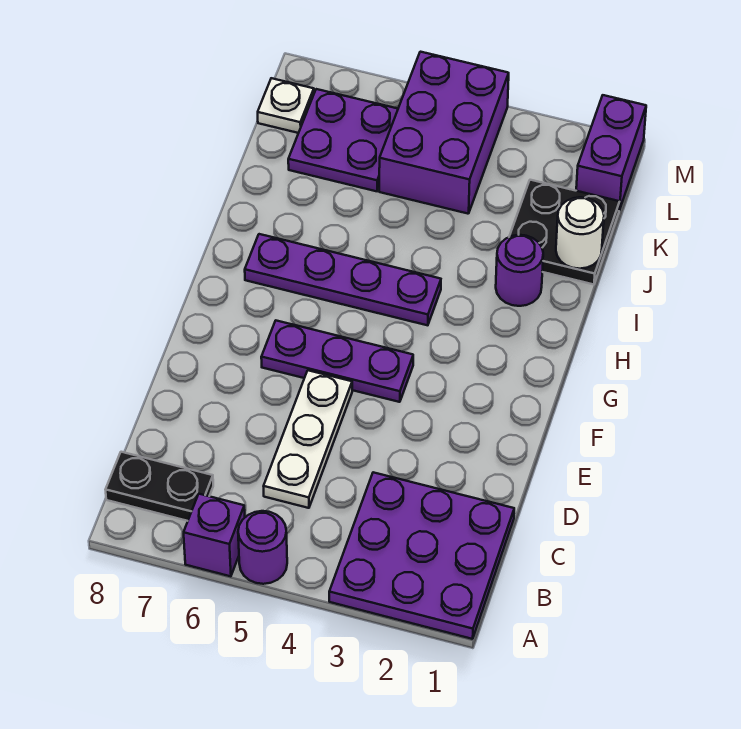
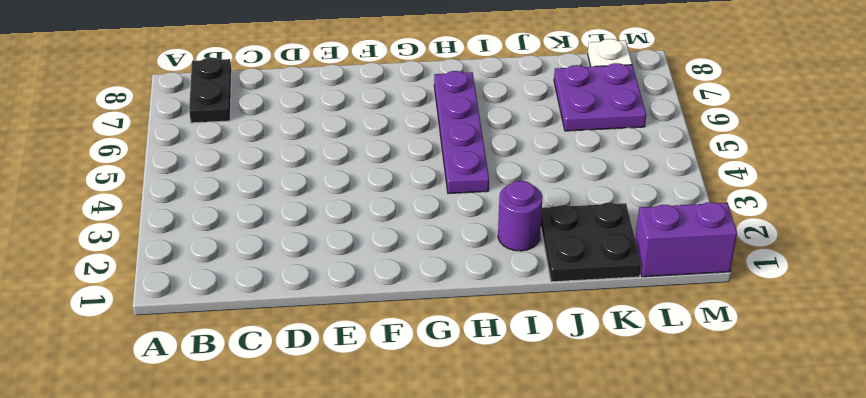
none -> purple plate A1:C3 level 1
none -> purple round brick A5 level 1
none -> purple brick A6 level 1

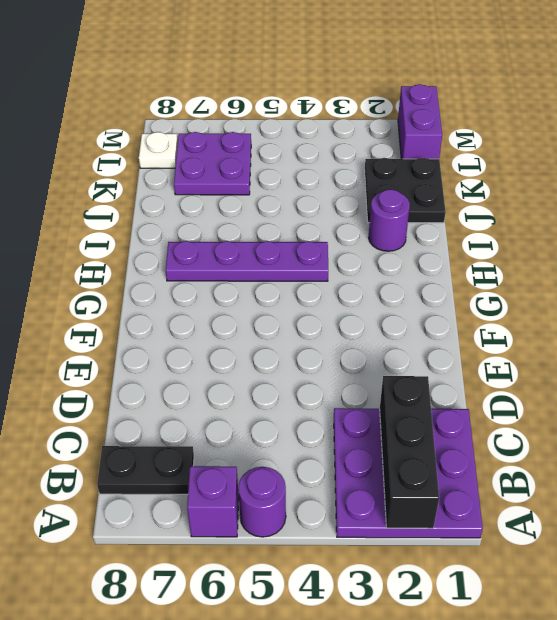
black brick A2:C2 level 2 -> none
none -> white plate C5:E5 level 1
none -> purple plate F4:F6 level 1
none -> purple brick K4:M5 level 1

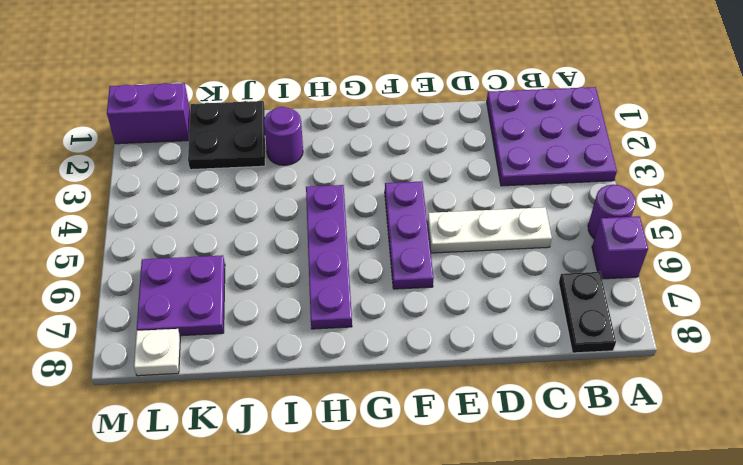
none -> purple brick K4:M5 level 1
none -> white round brick J1 level 2

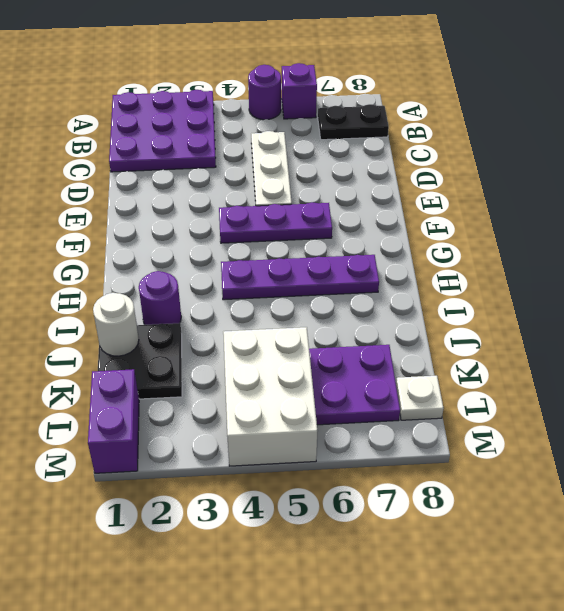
white brick K4:M5 level 1 -> purple brick K4:M5 level 1

